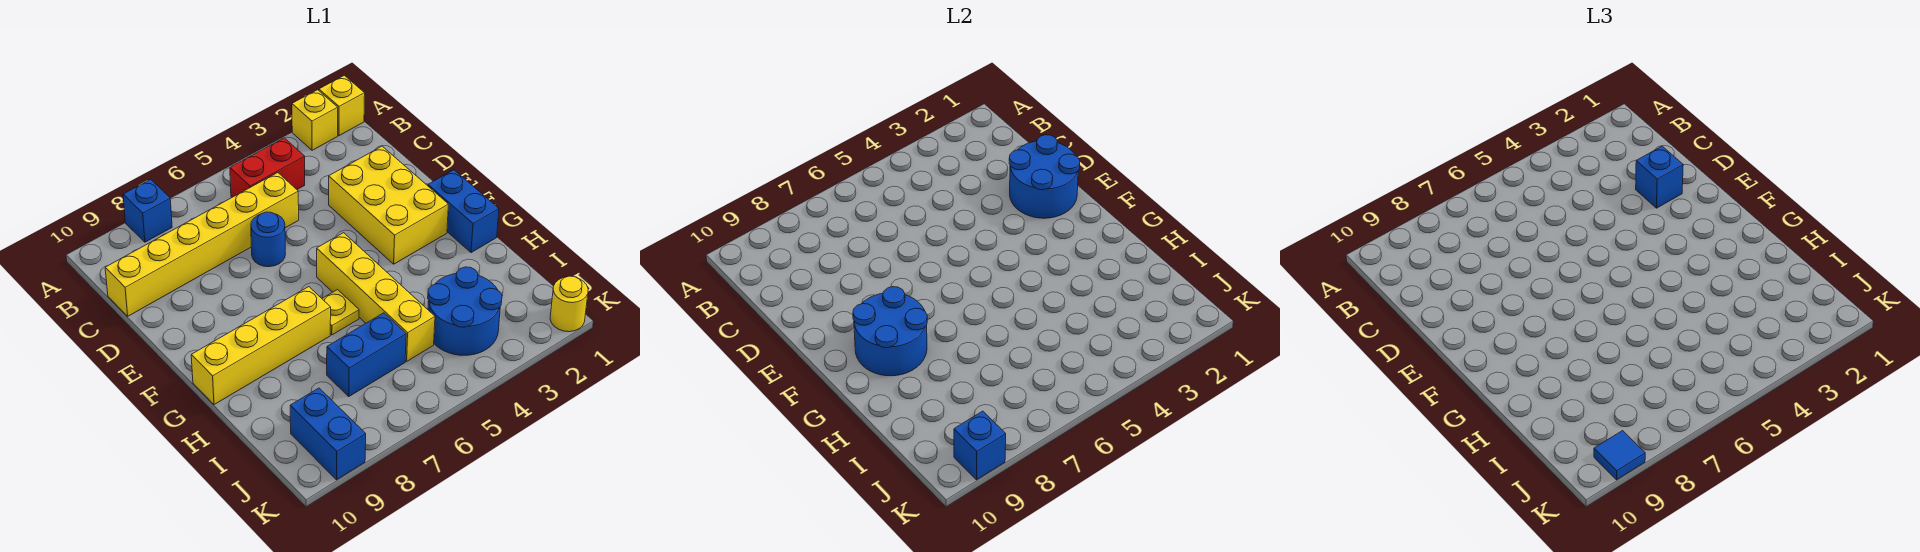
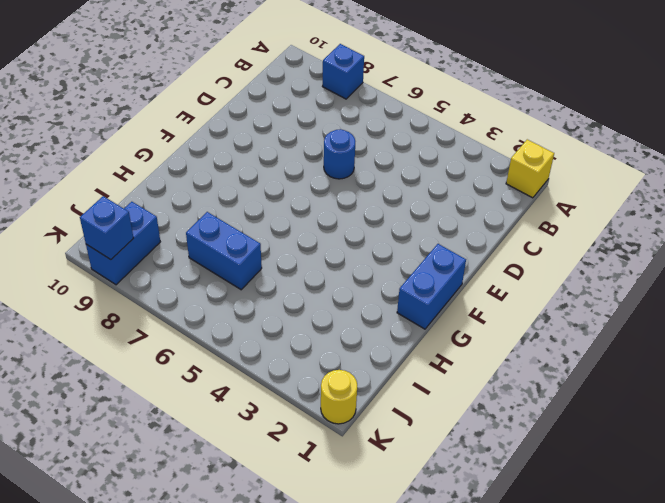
none -> yellow brick A2 level 1
none -> red brick B4:B5 level 1
none -> yellow brick C5:C10 level 1

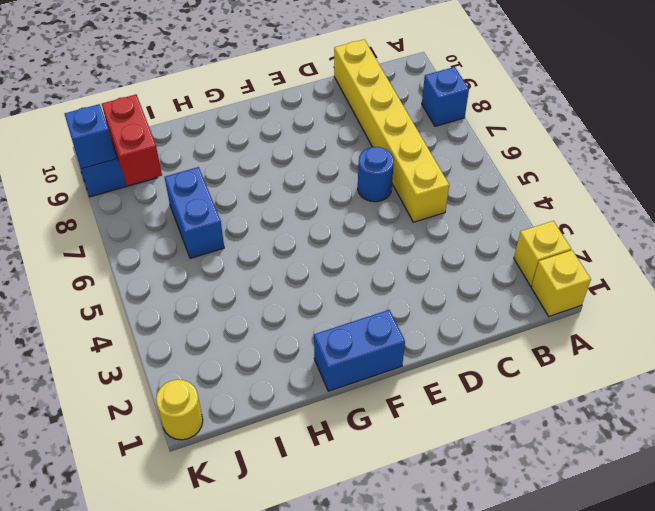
red brick J8:J9 level 2 -> red brick B4:B5 level 1
none -> yellow brick D2:F3 level 1
none -> yellow brick F5:I5 level 1
none -> yellow plate G6 level 1

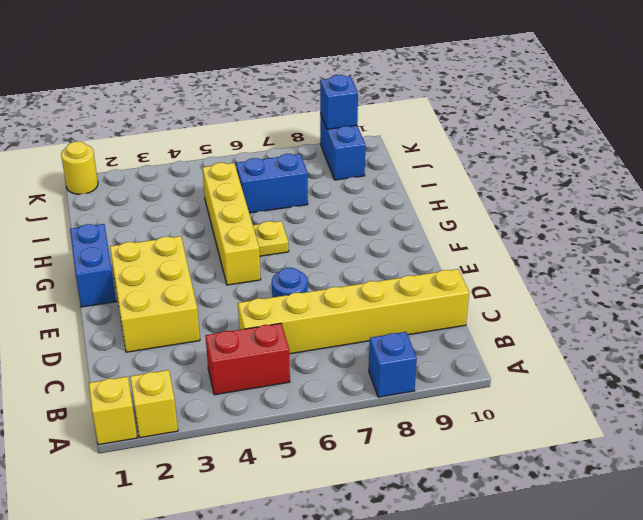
none -> yellow brick G7:G10 level 1
none -> blue round brick I3:J4 level 1
none -> blue round brick D1:E2 level 2

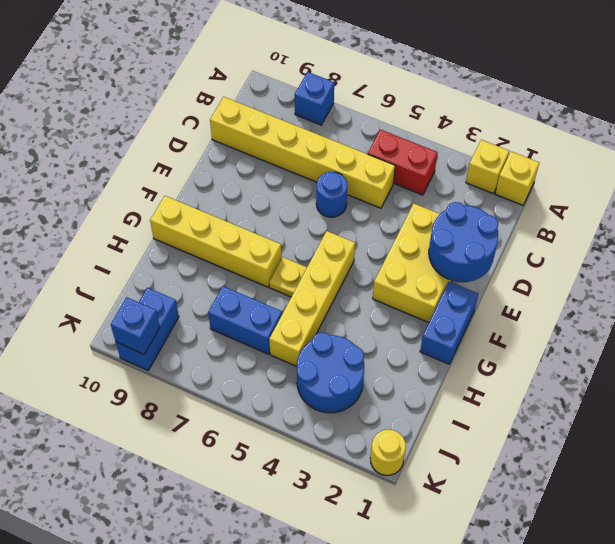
none -> blue round brick F8:G9 level 2
none -> blue brick D2 level 3
none -> blue tile K9 level 3

